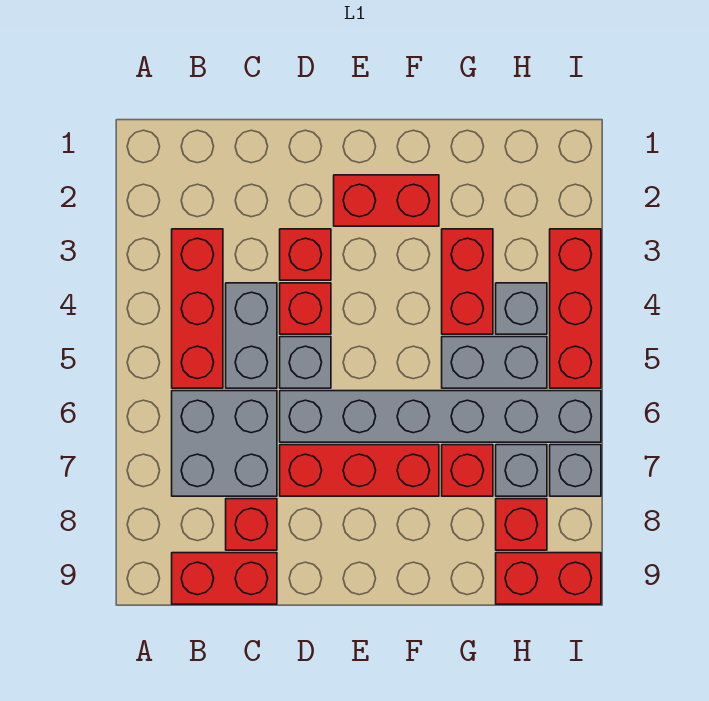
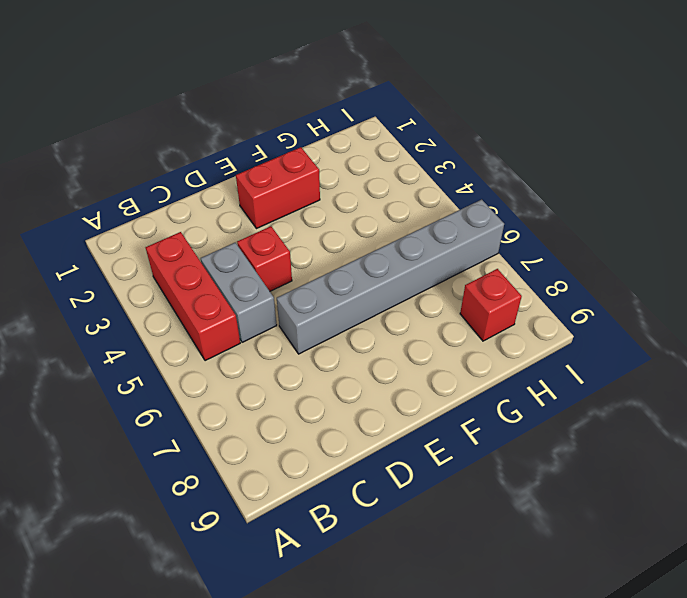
none -> grey brick B6:C7 level 1
none -> red brick B9:C9 level 1
none -> red brick C8 level 1

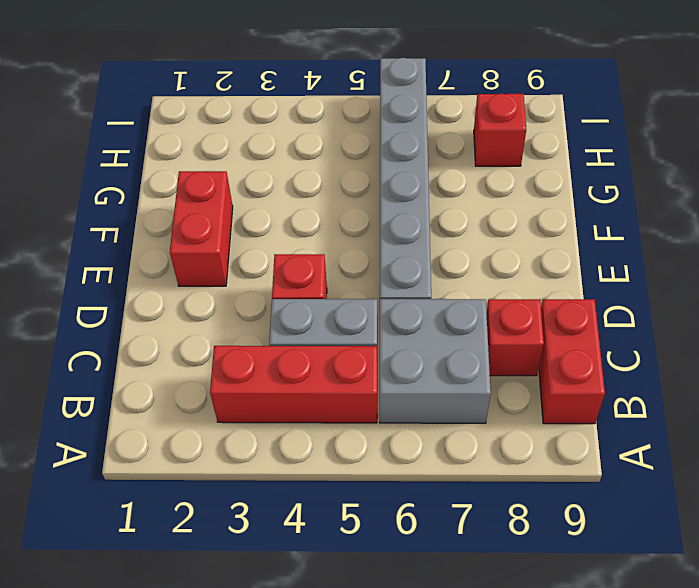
none -> red brick D3 level 1
none -> grey brick D5 level 1
none -> red brick D7:F7 level 1

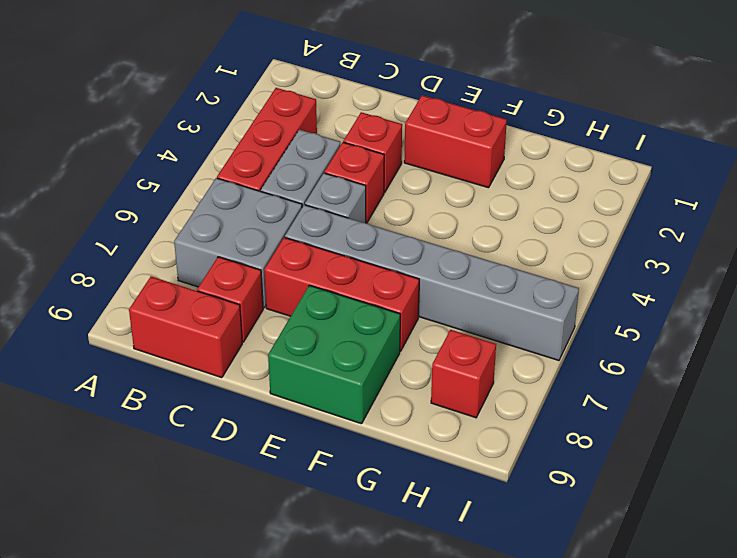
green brick E8:F9 level 1 -> none
none -> red brick G3:G4 level 1
none -> grey brick G5:H5 level 1
none -> red brick G7 level 1

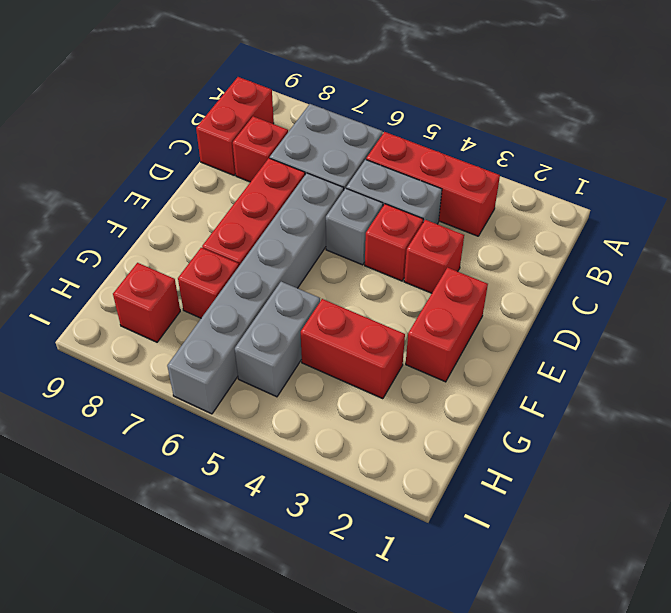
none -> grey brick H4 level 1
none -> grey brick H7 level 1
none -> red brick H9:I9 level 1

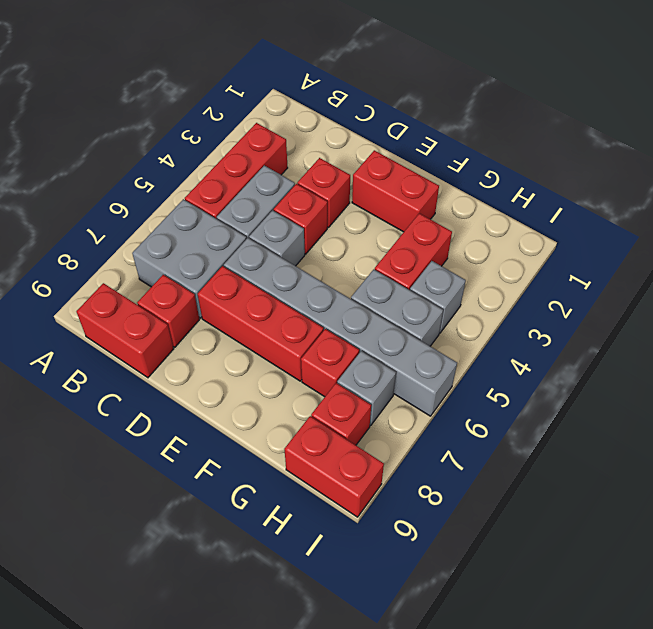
none -> red brick I3:I5 level 1
none -> grey brick I7 level 1

